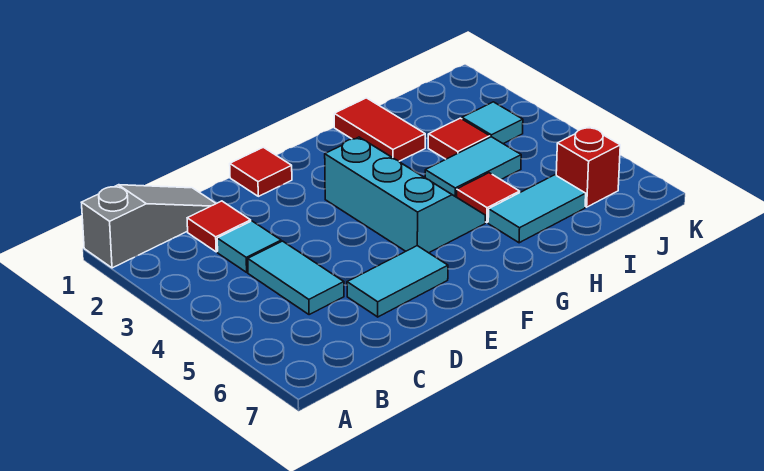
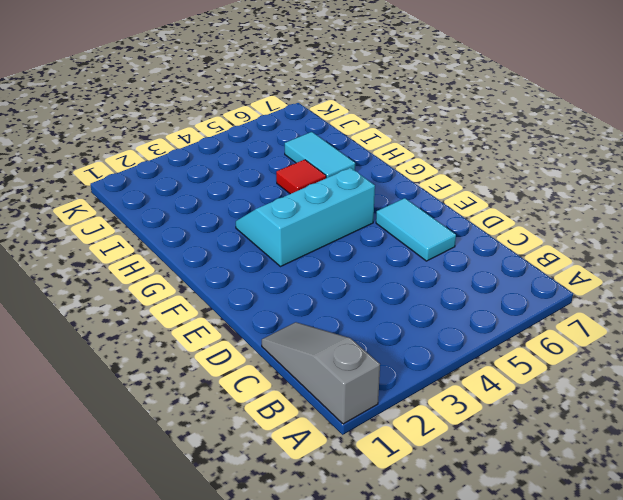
none -> red tile C2 level 1
none -> cyan tile C3 level 1
none -> cyan tile C4:C5 level 1

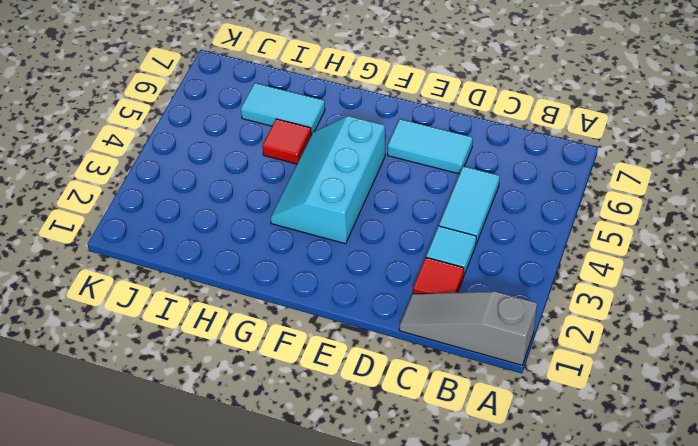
none -> red tile E1 level 1
none -> red tile H1:H2 level 1
none -> cyan tile H4:I4 level 1

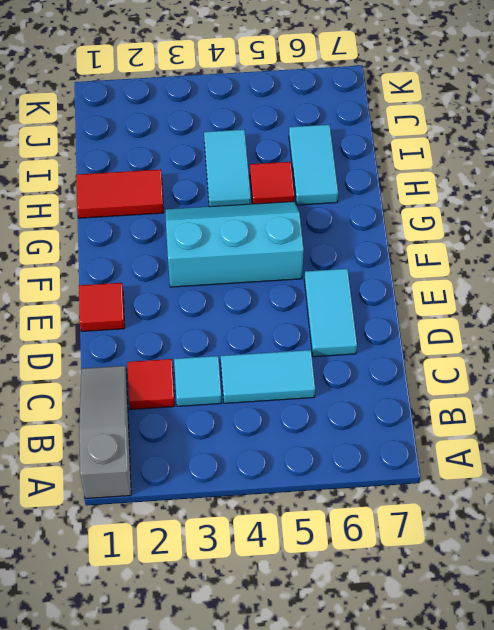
none -> red tile I3 level 1
none -> cyan tile J3 level 1
none -> red brick J6 level 1

